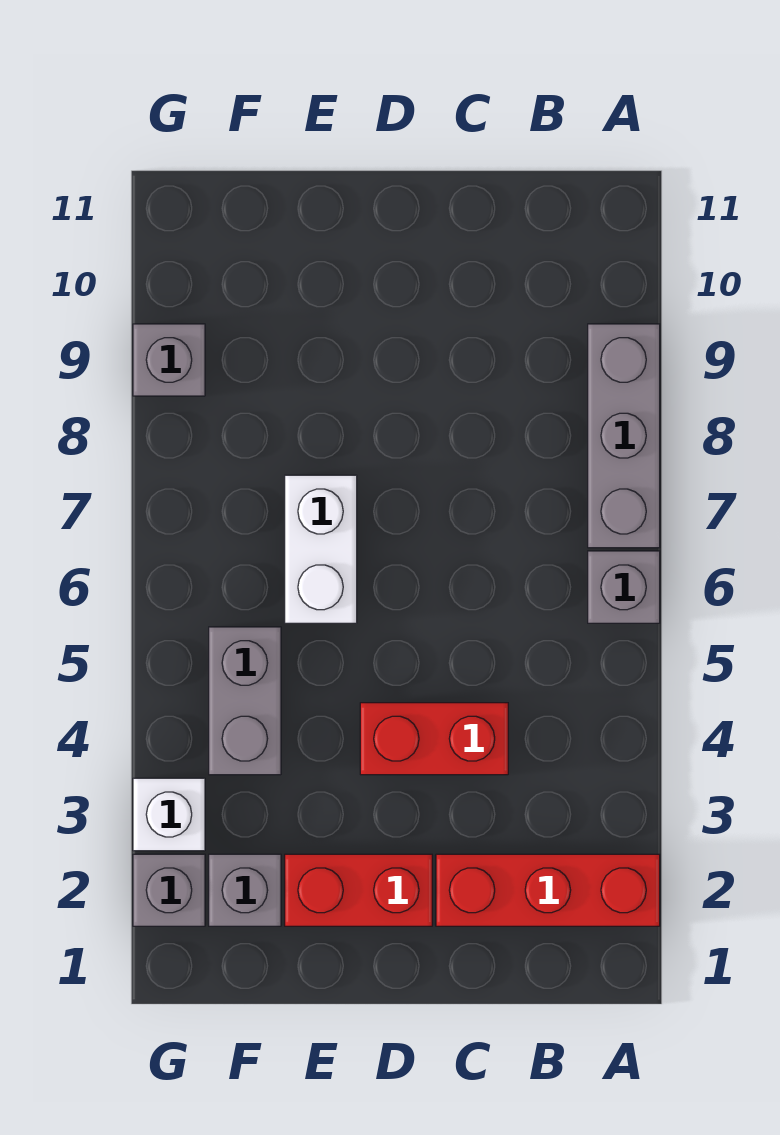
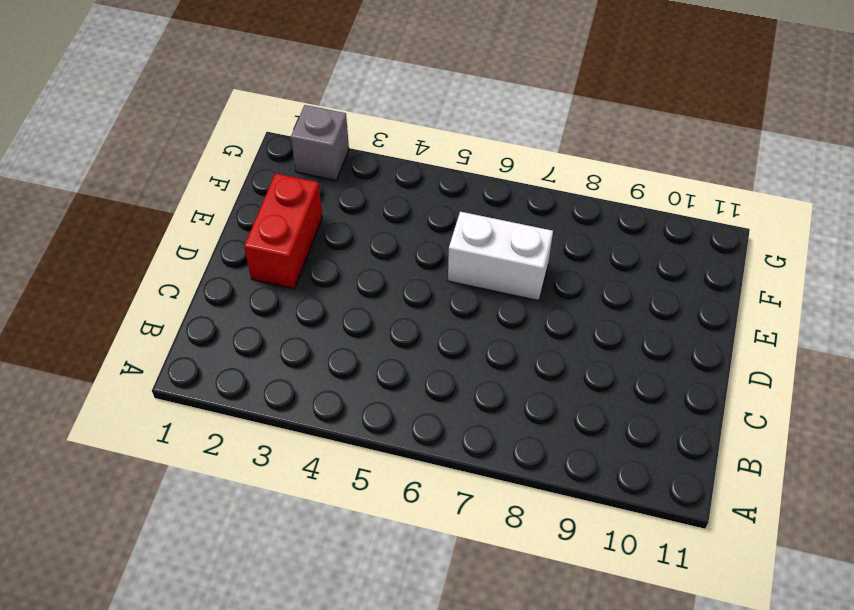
none -> red brick A2:C2 level 1
none -> grey brick A6 level 1

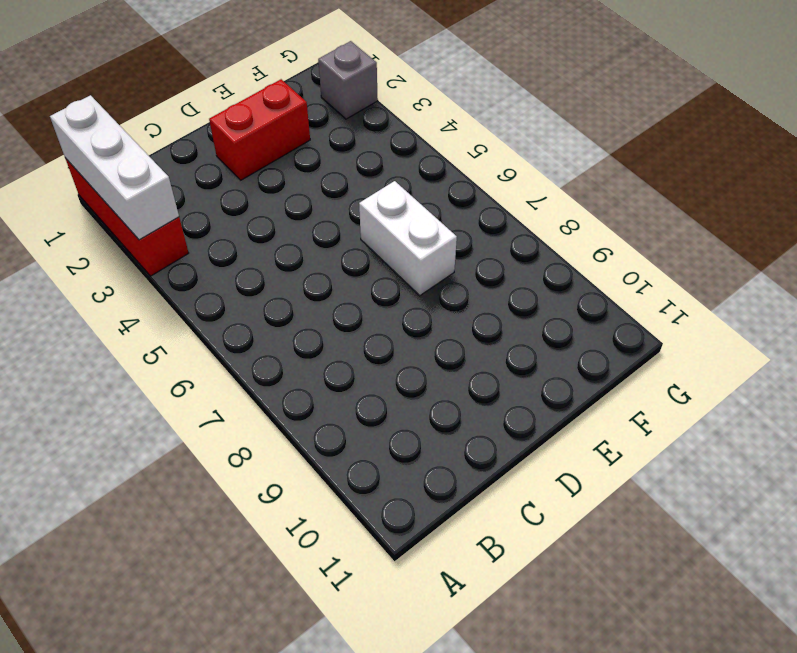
red brick A1:A3 level 1 -> red brick A2:C2 level 1
white brick A1:A3 level 2 -> none
none -> grey brick A6 level 1
none -> grey brick A7:A9 level 1

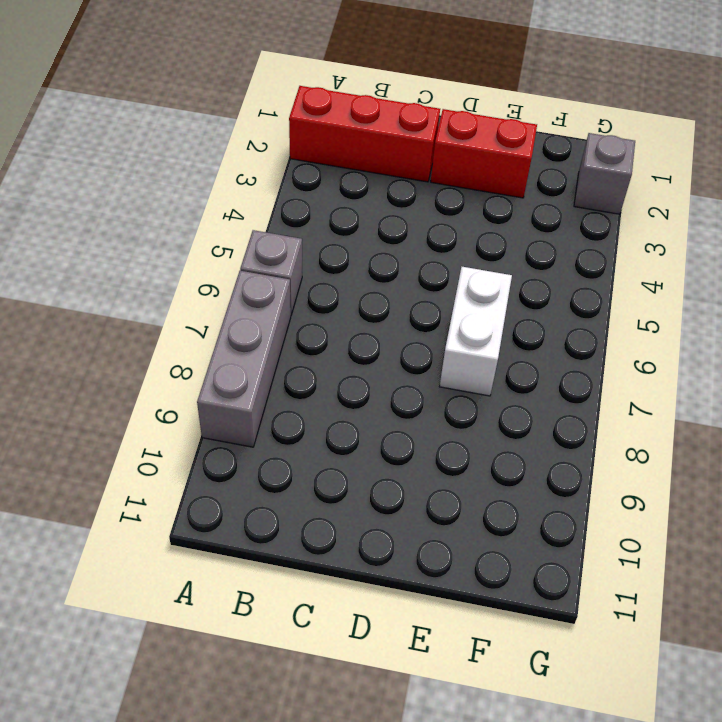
none -> red brick C4:D4 level 1
none -> grey brick F2 level 1

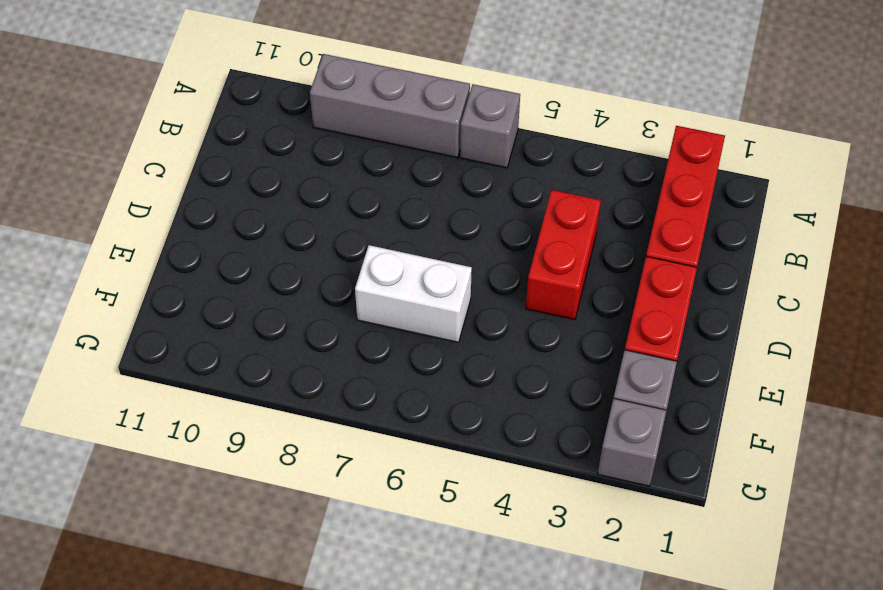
none -> grey brick F4:F5 level 1
none -> white brick G3 level 1

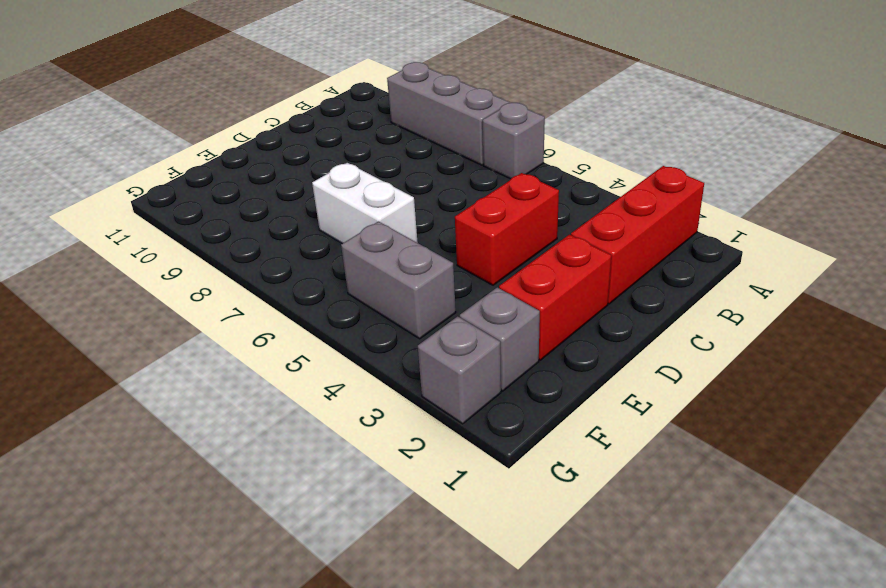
none -> white brick G3 level 1
none -> grey brick G9 level 1

